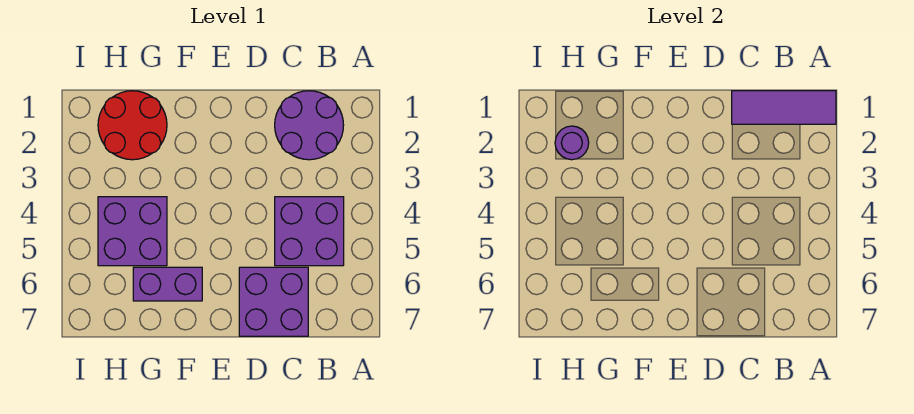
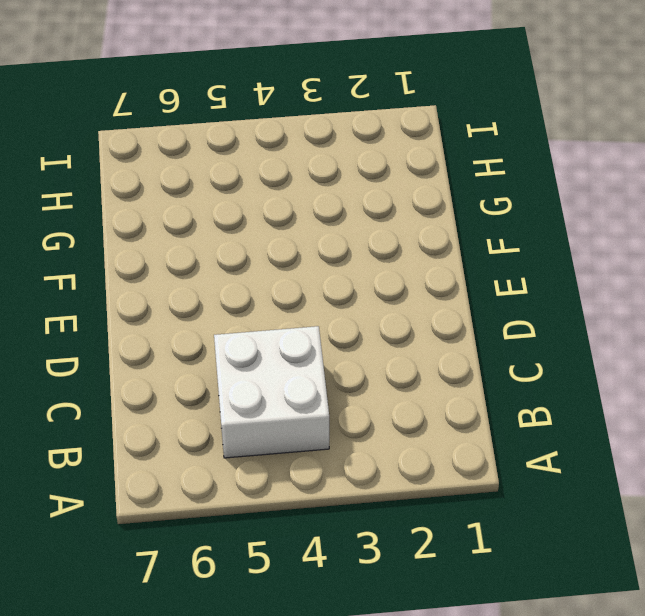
white brick B4:C5 level 1 -> purple brick B4:C5 level 1
none -> purple round brick B1:C2 level 1
none -> purple brick C6:D7 level 1

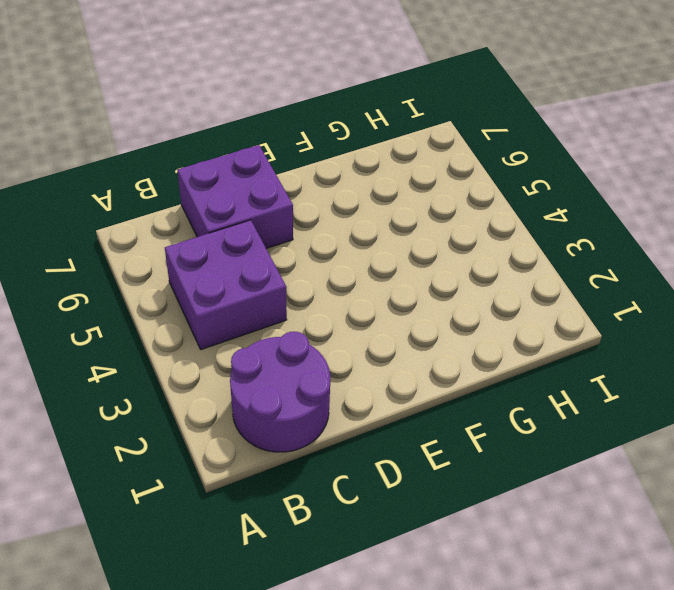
none -> purple brick F6:G6 level 1
none -> red round brick G1:H2 level 1

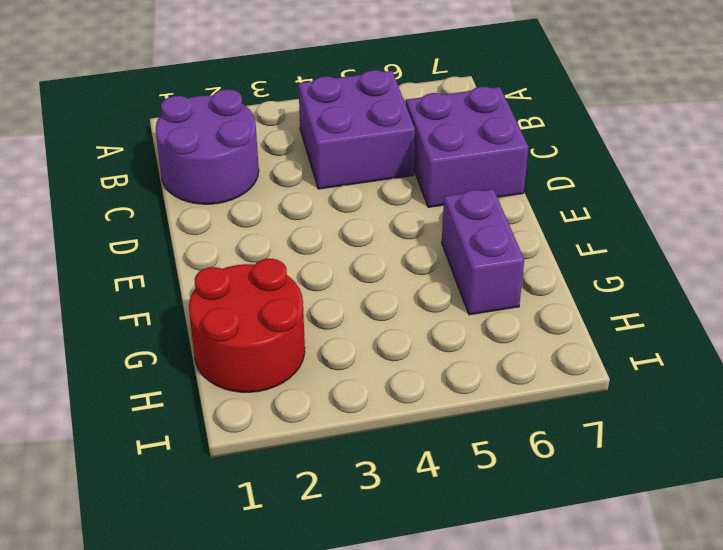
none -> purple brick G4:H5 level 1
none -> purple tile A1:C1 level 2

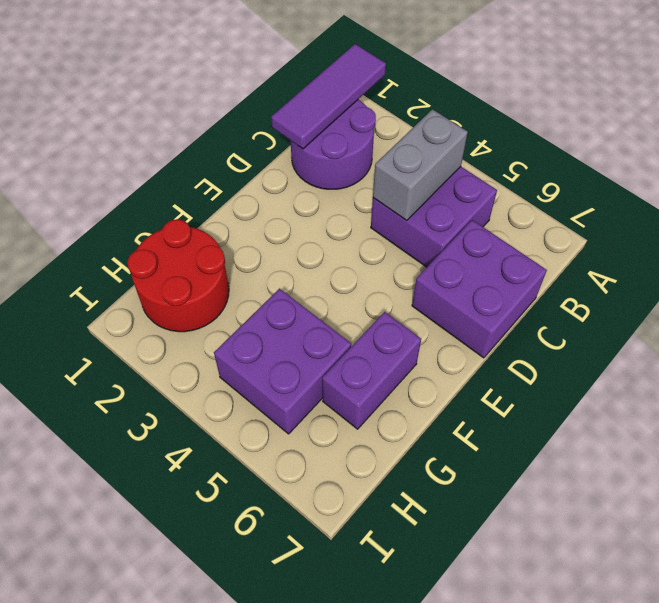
grey brick B4:C4 level 2 -> none
none -> purple round brick H2 level 2

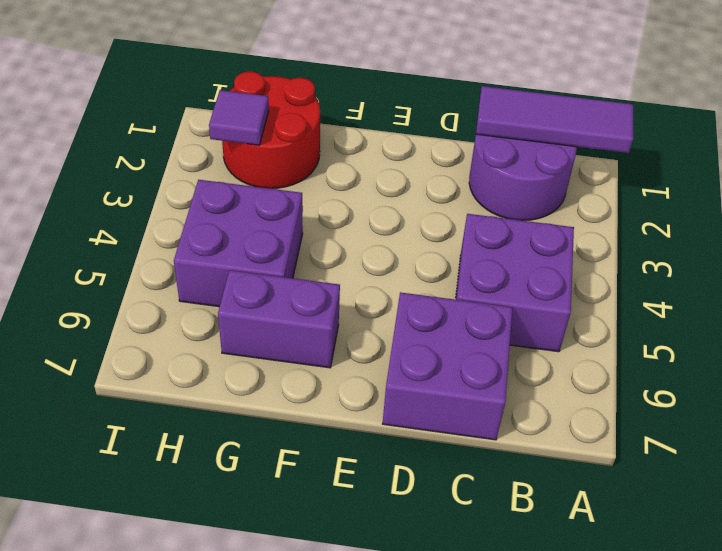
purple tile H2 level 2 -> purple round brick H2 level 2

